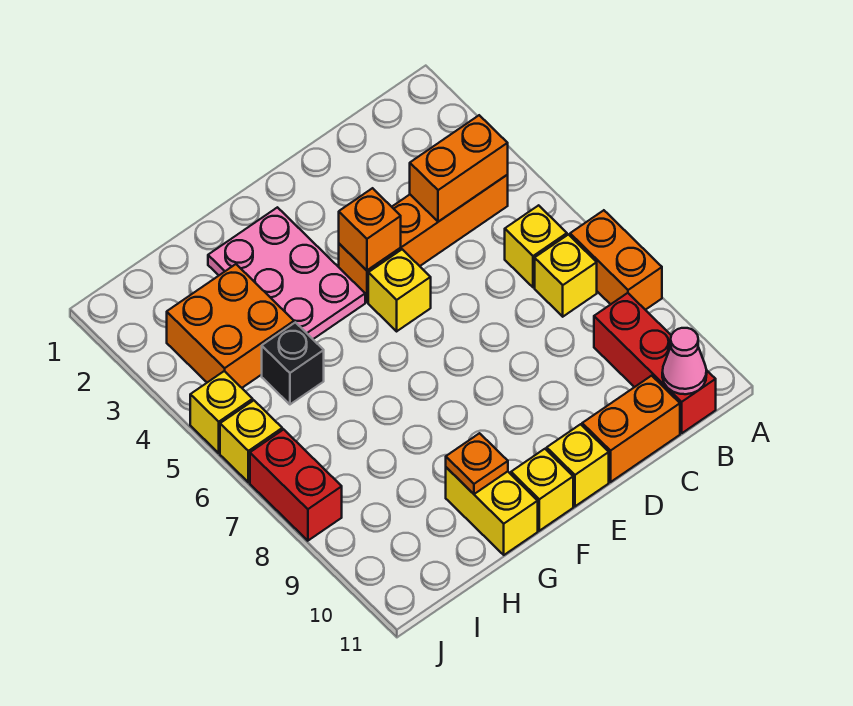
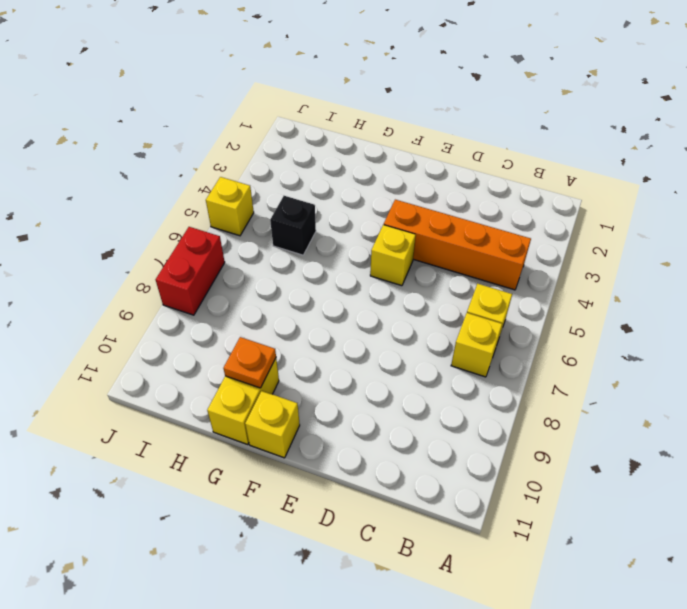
none -> orange brick A7:A8 level 1
none -> red brick B9:B11 level 1
none -> orange brick C11:D11 level 1

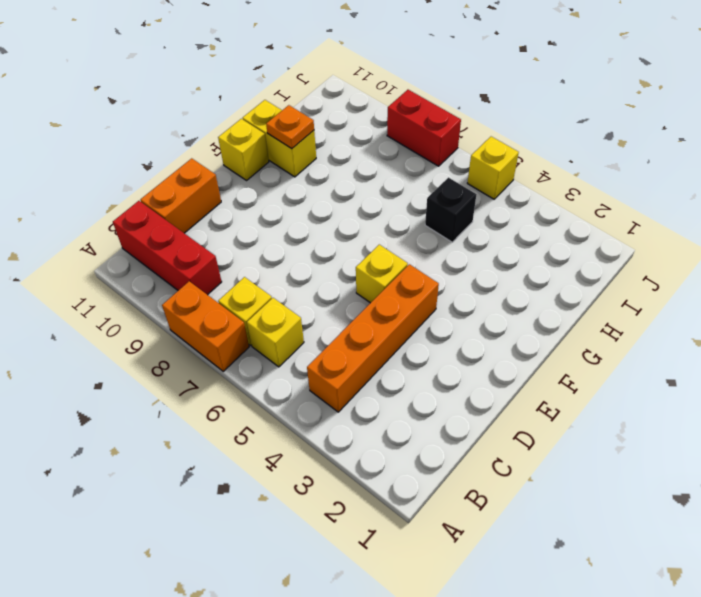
none -> yellow brick E11 level 1
none -> pink plate F2:G4 level 1
none -> orange brick H3:I4 level 1

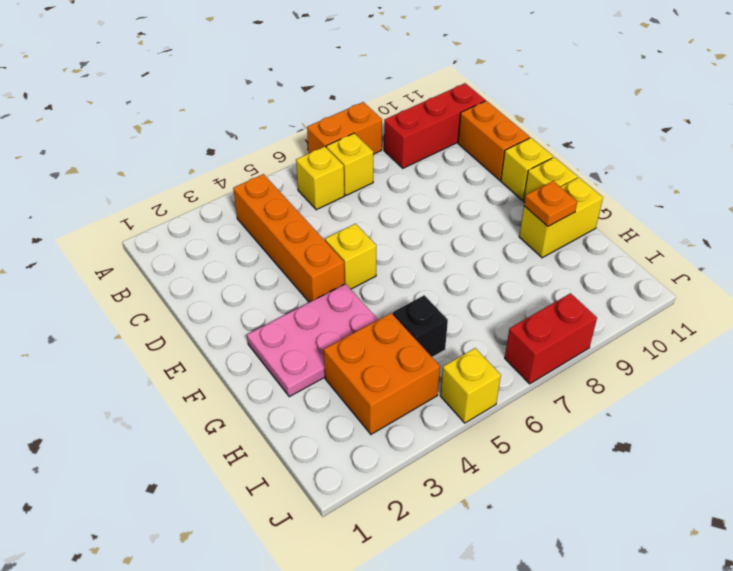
none -> yellow brick J6 level 1
none -> orange brick B4:C4 level 2
none -> pink cone B11 level 2

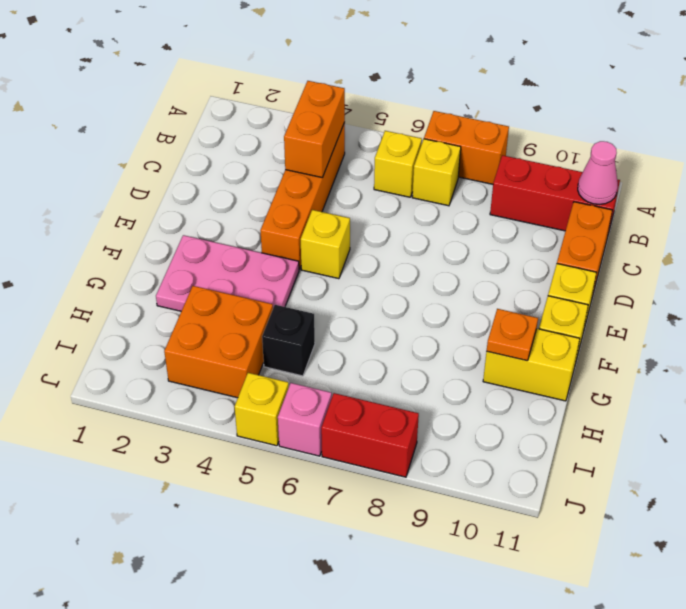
pink brick J6 level 1 -> yellow brick J6 level 1
none -> orange brick E4 level 2

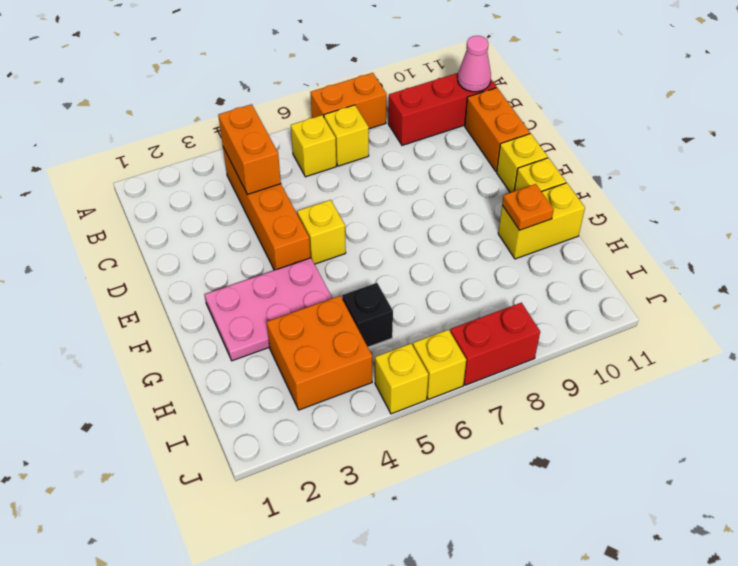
none -> orange brick E4 level 2

